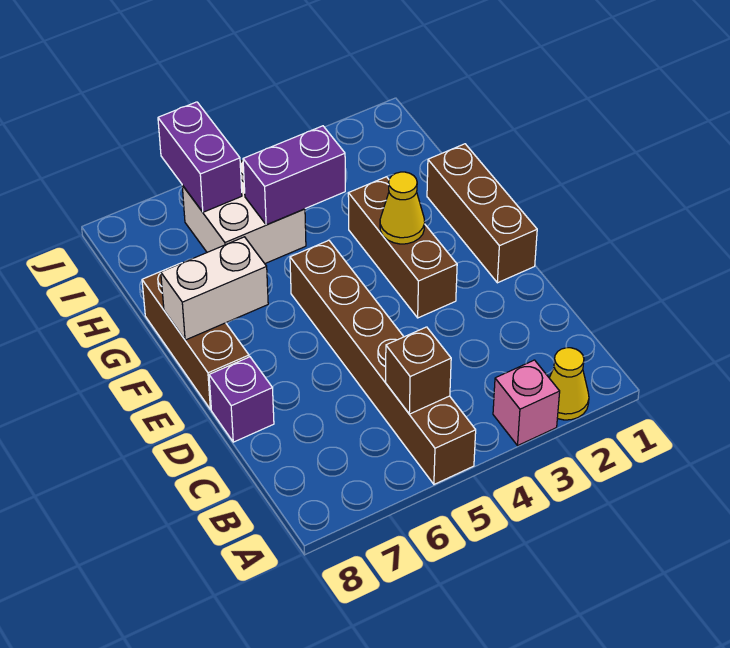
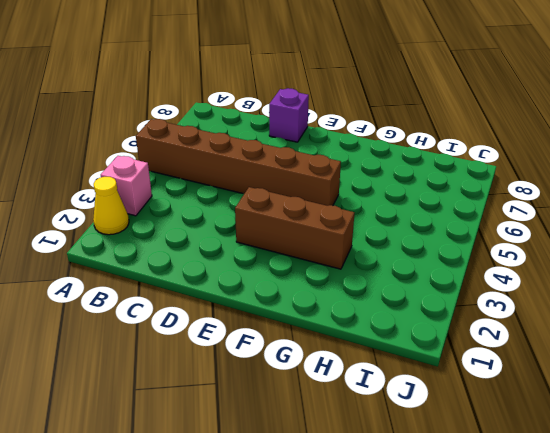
none -> brown brick E1:G1 level 1
none -> brown brick E8:G8 level 1
none -> white brick H5:I6 level 1

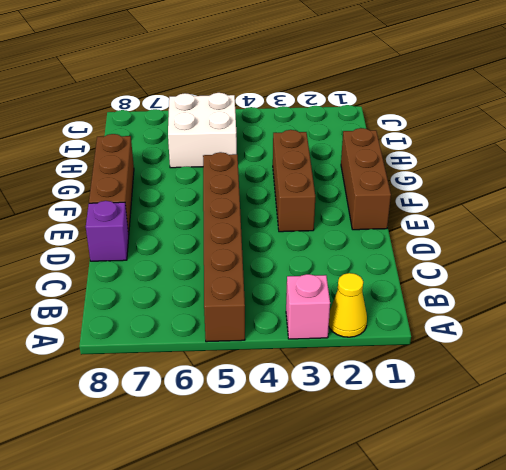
none -> brown brick B5 level 2
none -> yellow cone F3 level 2
none -> white brick F7:F8 level 2

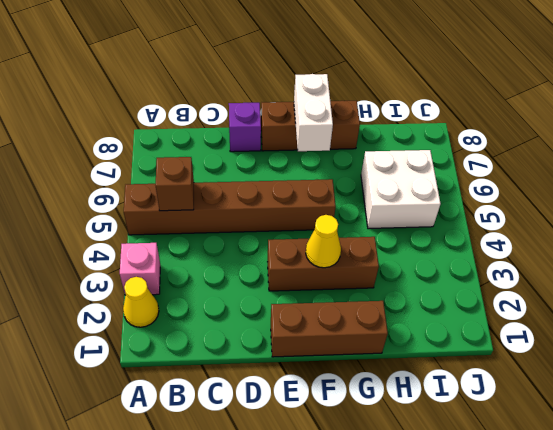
none -> purple brick H4:H5 level 2
none -> purple brick I6:J6 level 2

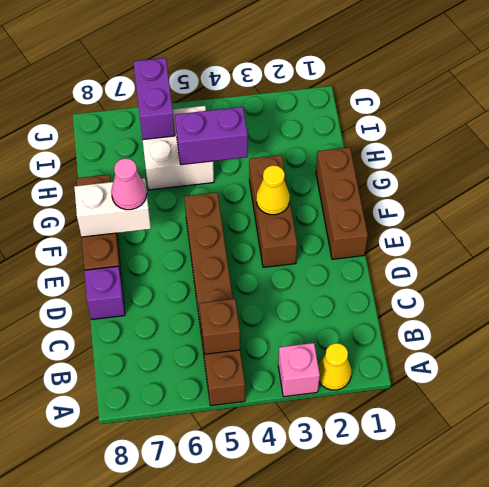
pink cone F7 level 3 -> none

